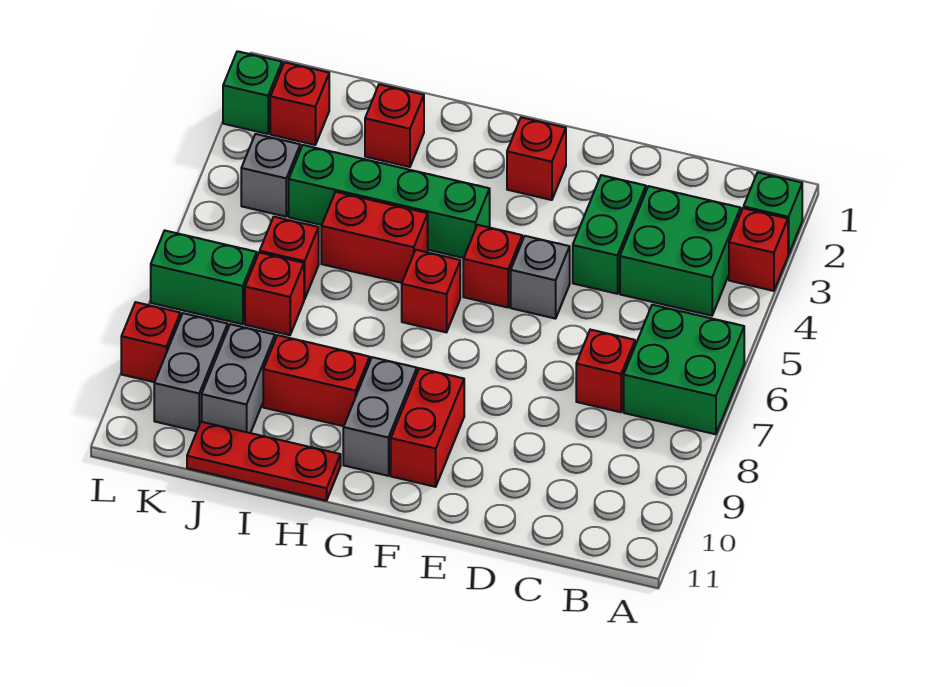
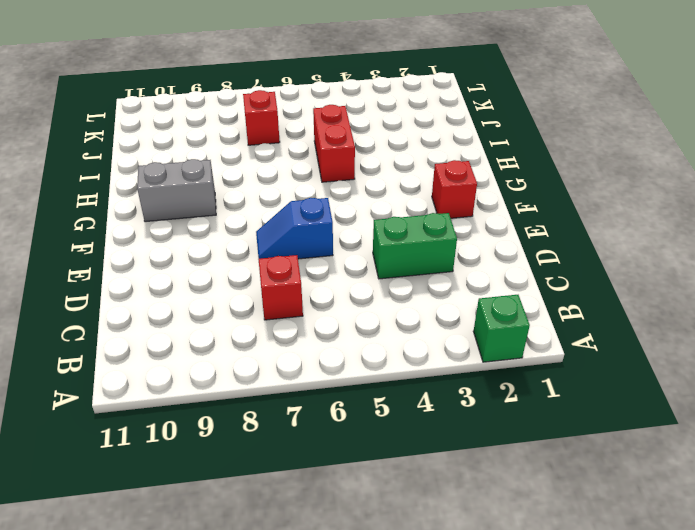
blue slope E6:E7 level 1 top 6 -> none
none -> red brick A3 level 1
none -> green brick A6:B7 level 1
none -> green brick B3:C4 level 1

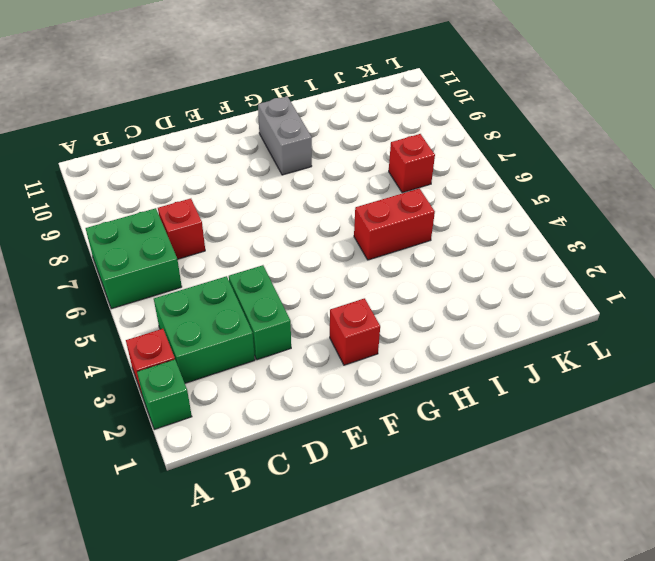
none -> grey brick E5 level 1
none -> red brick F5 level 1
none -> red brick F9:F10 level 1

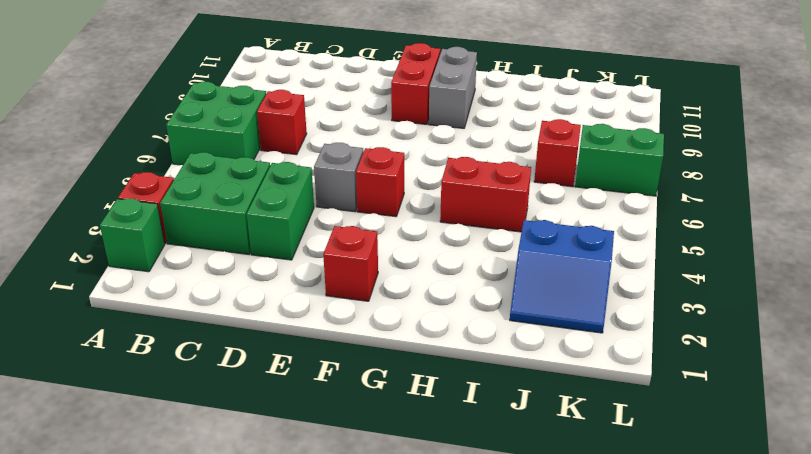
blue slope J2:K3 level 1 top 3 -> red brick K2 level 1
none -> green brick G4:J4 level 1
none -> red brick G6 level 1
none -> red brick H9:I9 level 1

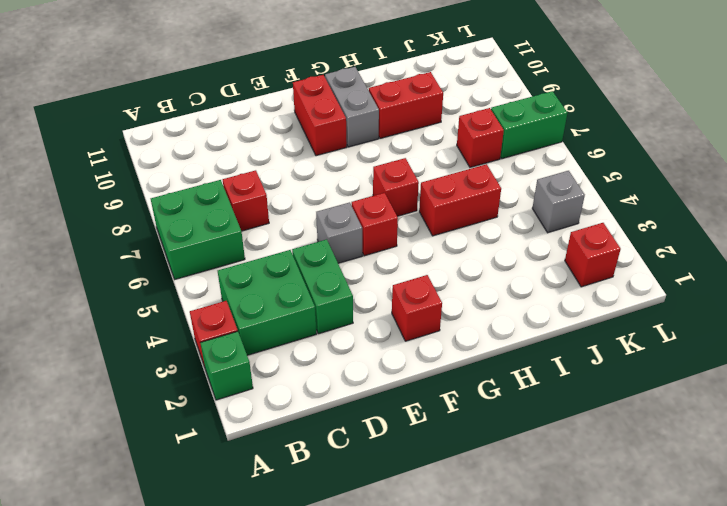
none -> green brick G4:J4 level 1
none -> red plate H11:J11 level 1
none -> red brick I2 level 1

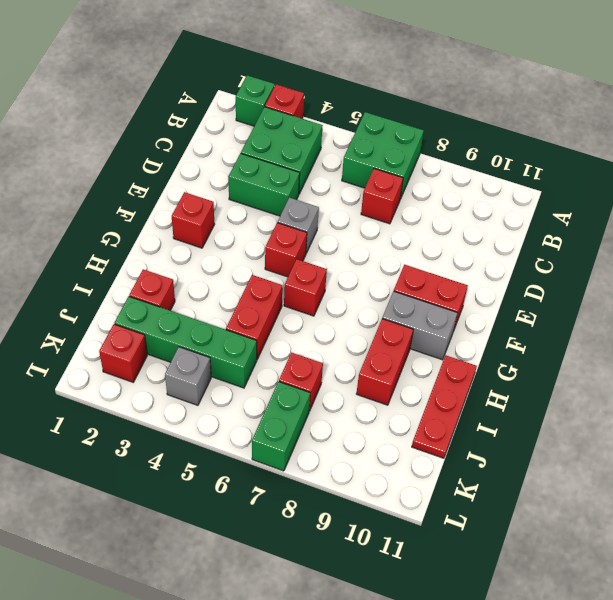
green brick J2:J5 level 1 -> green brick G4:J4 level 1
none -> red brick J6 level 1
none -> grey brick J9:J10 level 1
none -> grey brick K9:K10 level 1

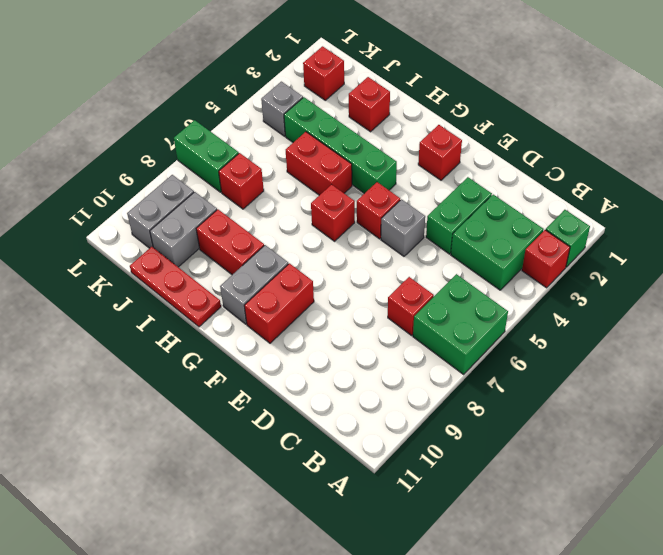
none -> red brick J6 level 1
none -> green brick L2 level 1
none -> red brick L9 level 1

